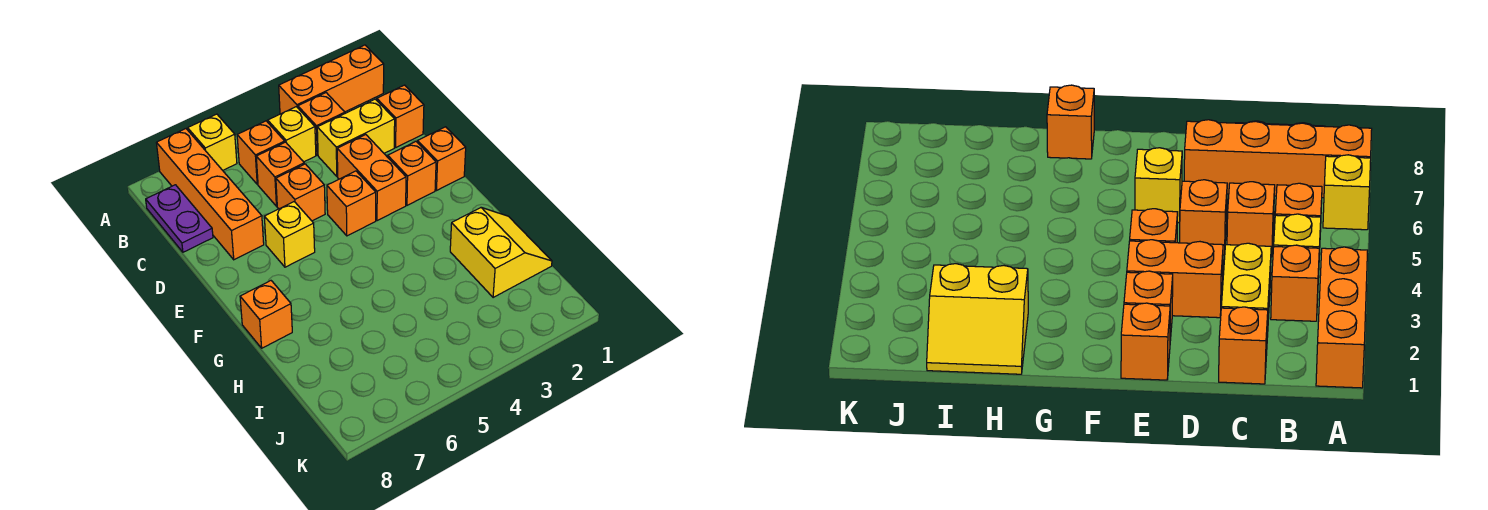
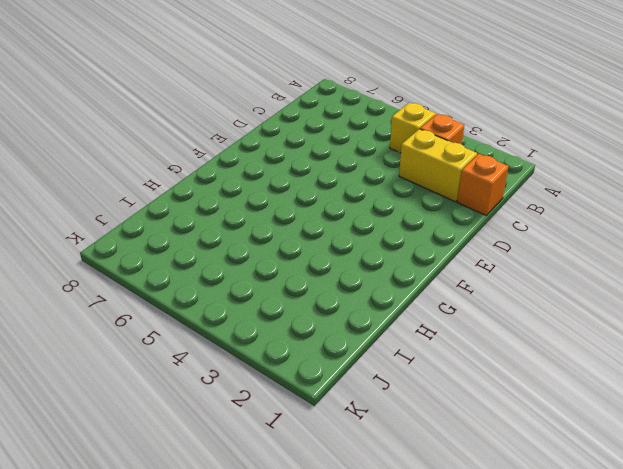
none -> orange brick A1:A3 level 1
none -> yellow brick A6 level 1
none -> orange brick A7:D7 level 1

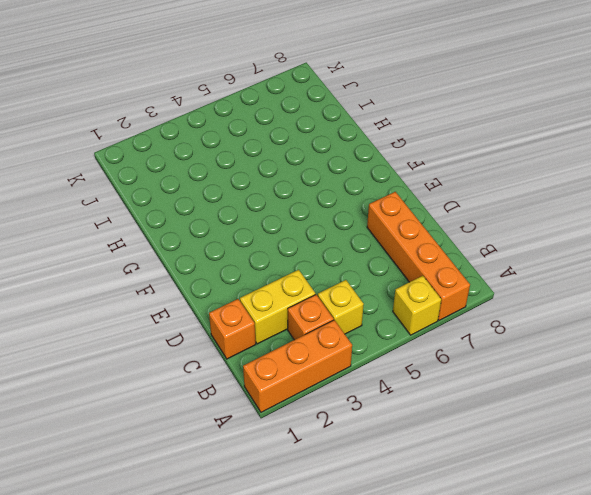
none -> orange brick B5 level 1
none -> purple plate B8:C8 level 1
none -> orange brick C5 level 1

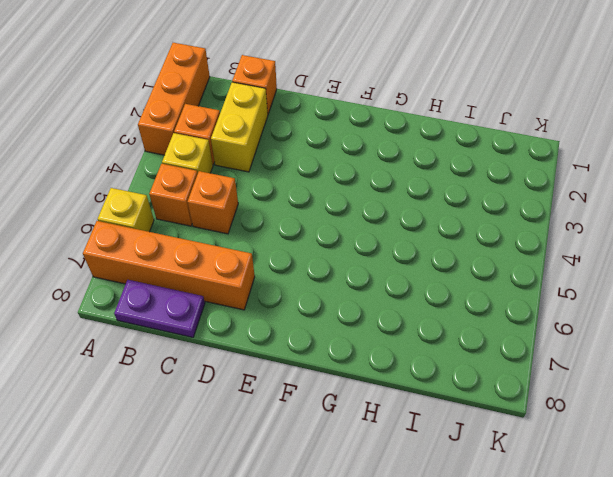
none -> orange brick D3:E3 level 1
none -> orange brick D5 level 1
none -> orange brick E1 level 1

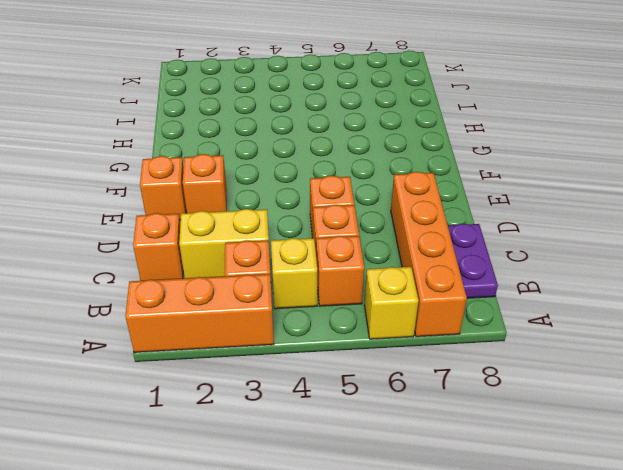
none -> orange brick D3:E3 level 1
none -> orange brick E4 level 1
none -> yellow brick E6 level 1

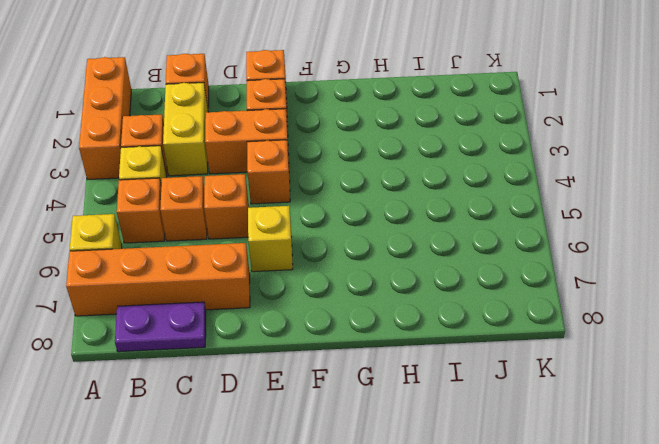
none -> orange brick G8 level 1
none -> yellow slope H1:I2 level 1 top 2

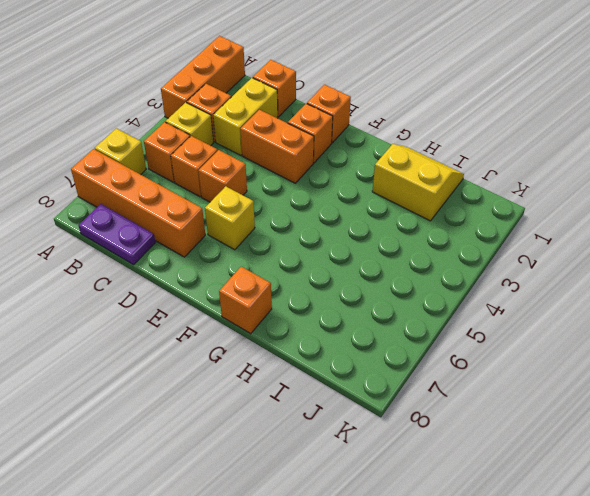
none -> orange brick E4 level 1

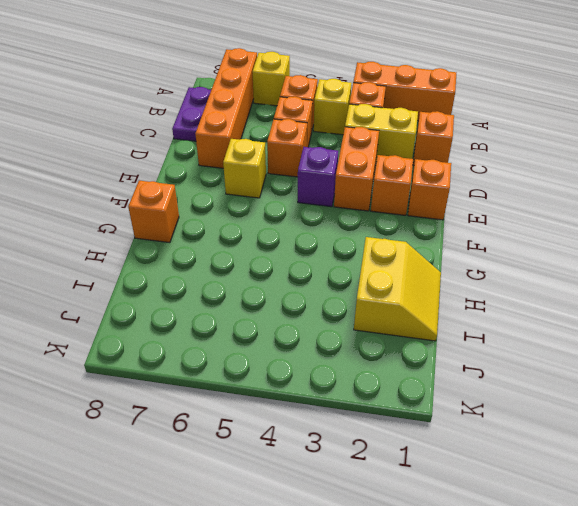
purple brick E4 level 1 -> orange brick E4 level 1

